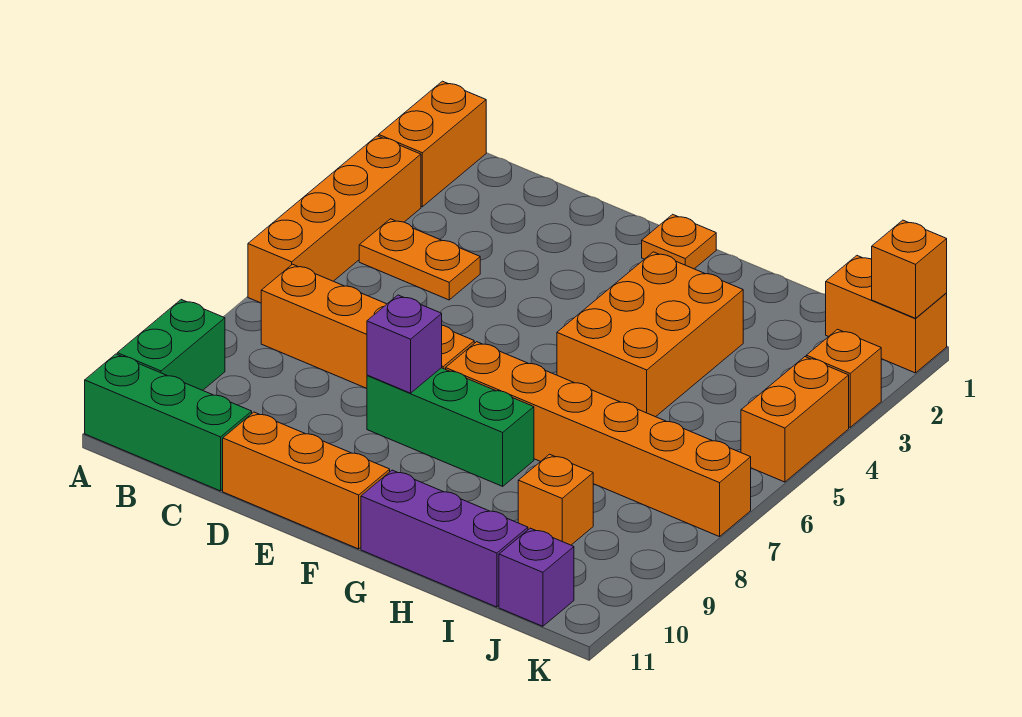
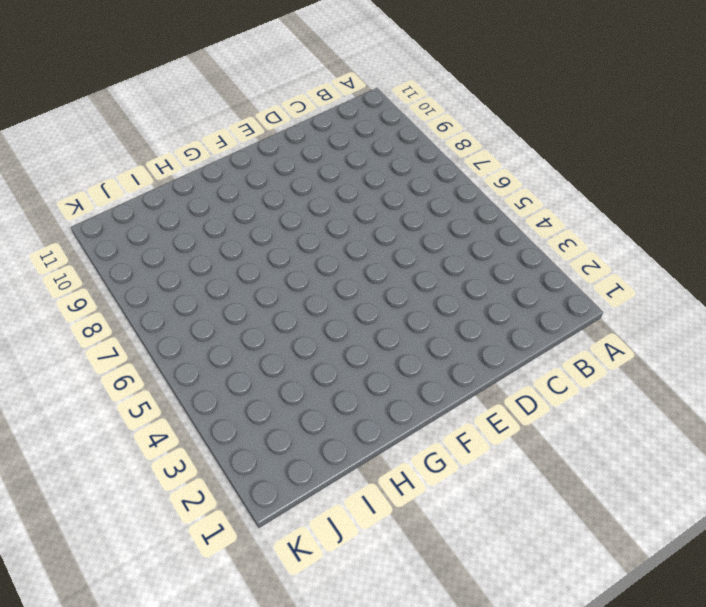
none -> orange brick A1:A2 level 1
none -> orange brick A3:A6 level 1
none -> green brick A9:A10 level 1

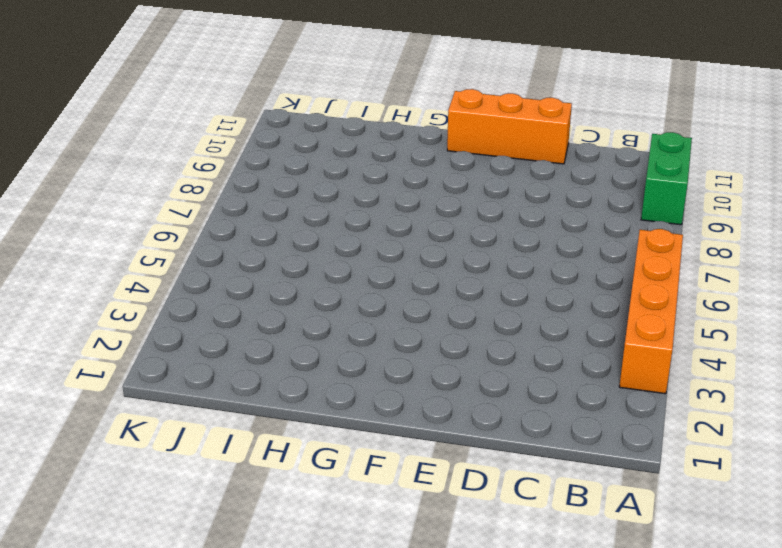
none -> orange brick A1:A2 level 1
none -> green brick A11:C11 level 1
none -> orange plate B4:C4 level 1

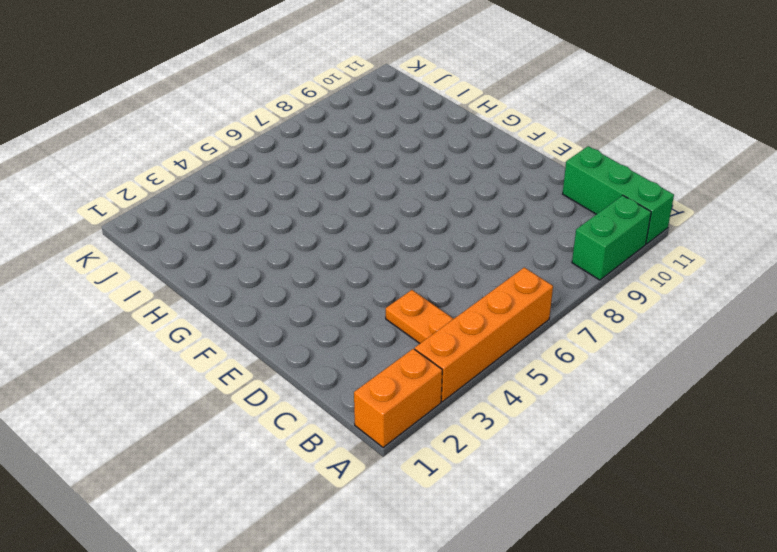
none -> orange brick B7:E7 level 1
none -> orange brick D11:F11 level 1
none -> green brick E8:G8 level 1

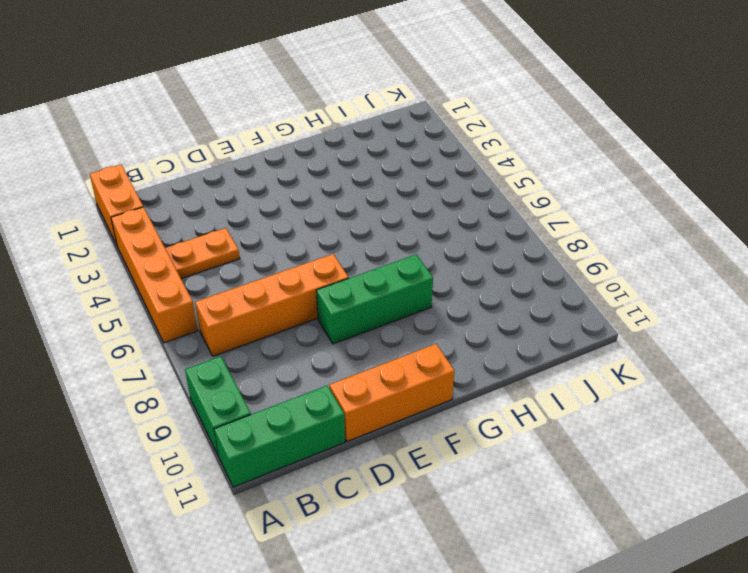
none -> orange plate F1 level 1
none -> orange brick F7:K7 level 1
none -> orange brick G3:H5 level 1

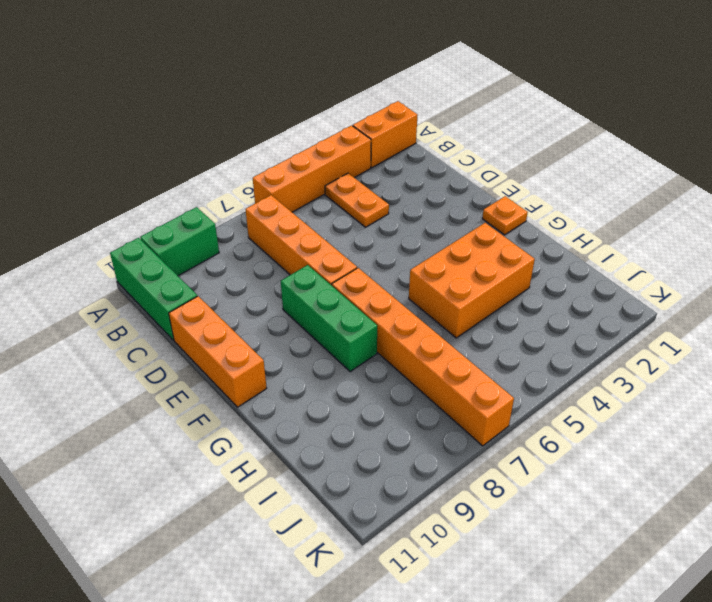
none -> purple brick G11:I11 level 1
none -> orange brick I9 level 1
none -> orange brick J1:K1 level 1

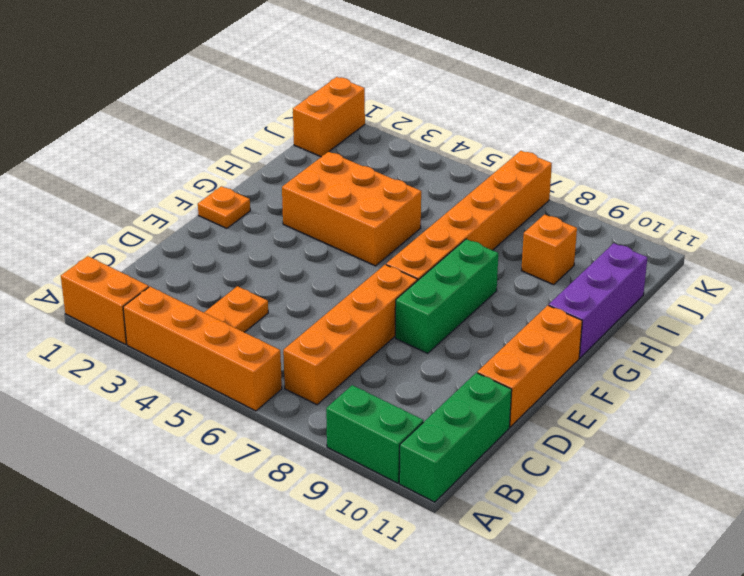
none -> purple brick J11 level 1
none -> orange brick K3 level 1
none -> orange brick K4:K5 level 1

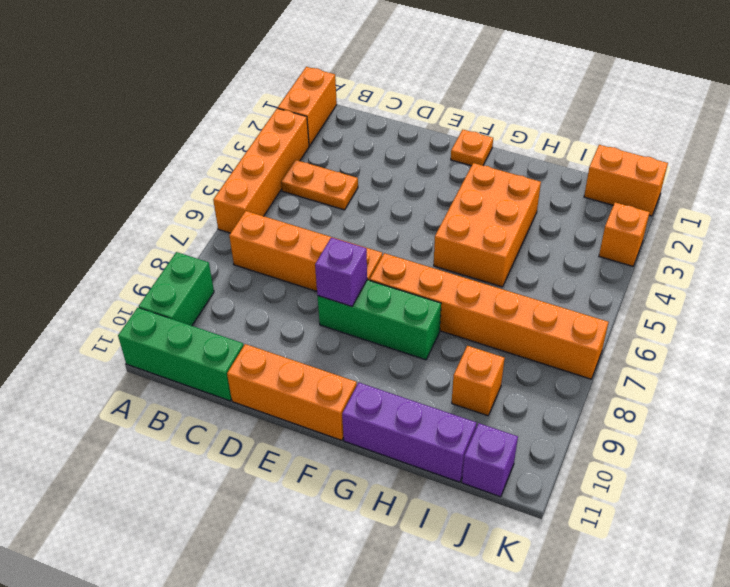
none -> orange brick K4:K5 level 1
none -> orange brick K1 level 2

